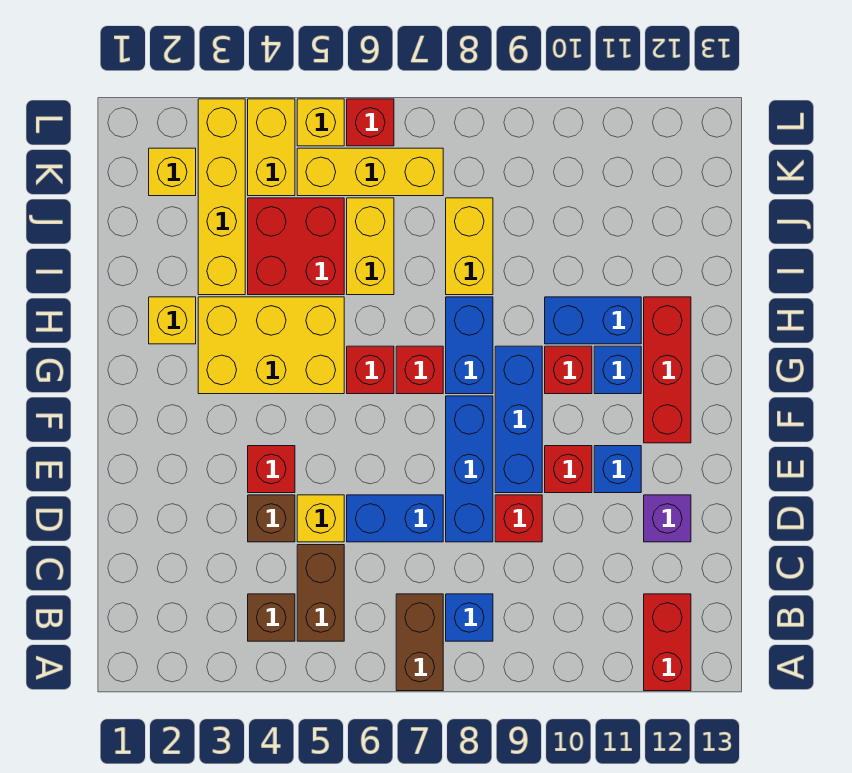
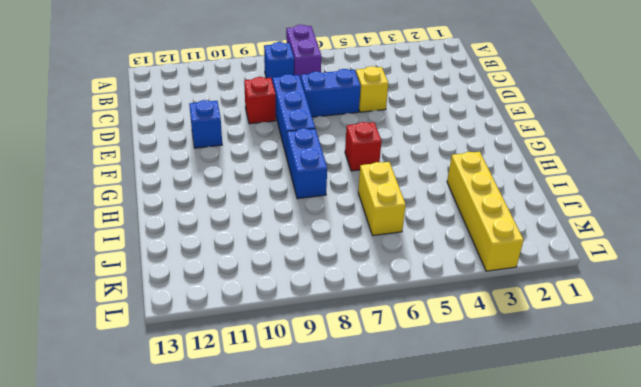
purple brick A7:B7 level 1 -> brown brick A7:B7 level 1
none -> red brick A12:B12 level 1
none -> brown brick B4 level 1
none -> brown brick B5:C5 level 1
none -> brown brick D4 level 1

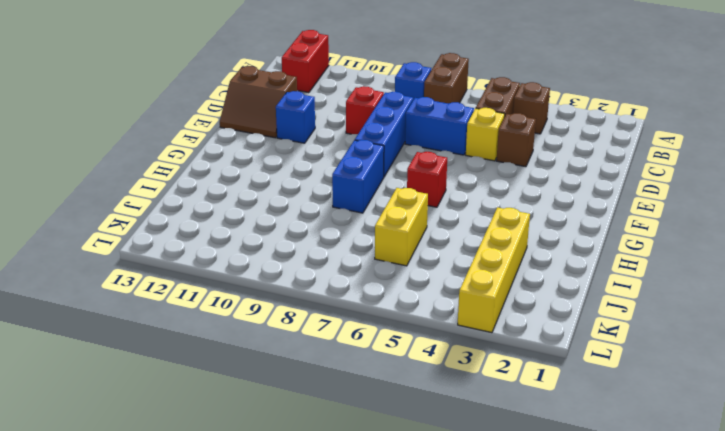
brown slope D12:E13 level 1 top D -> purple brick D12 level 1
none -> red brick E4 level 1
none -> blue brick E9:G9 level 1
none -> red brick E10 level 1
none -> red brick F12:H12 level 1

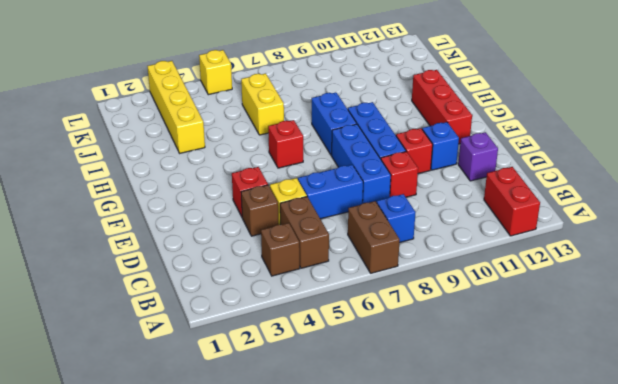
none -> yellow brick G3:H5 level 1
none -> red brick G7 level 1
none -> red brick G10 level 1
none -> blue brick G11 level 1

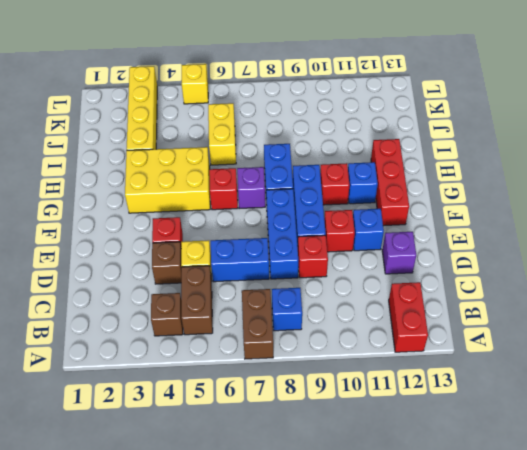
purple brick G7 level 1 -> red brick G7 level 1
none -> yellow brick H2 level 1
none -> blue brick H10:H11 level 1
none -> red brick I4:J5 level 1
none -> yellow brick I8:J8 level 1

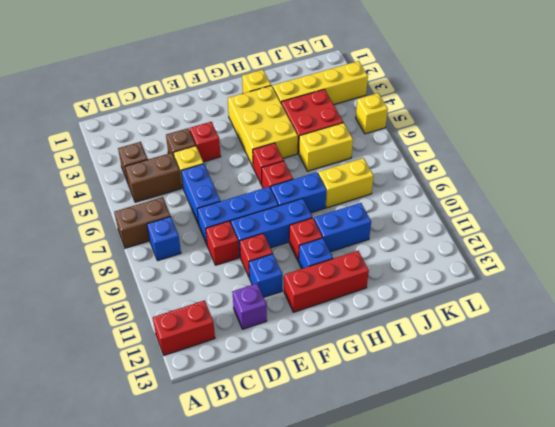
blue brick H10:I10 level 1 -> blue brick H10:H11 level 1
none -> yellow brick K2 level 1
none -> yellow brick K4:L4 level 1
none -> yellow brick K5:K7 level 1
none -> red brick L6 level 1

